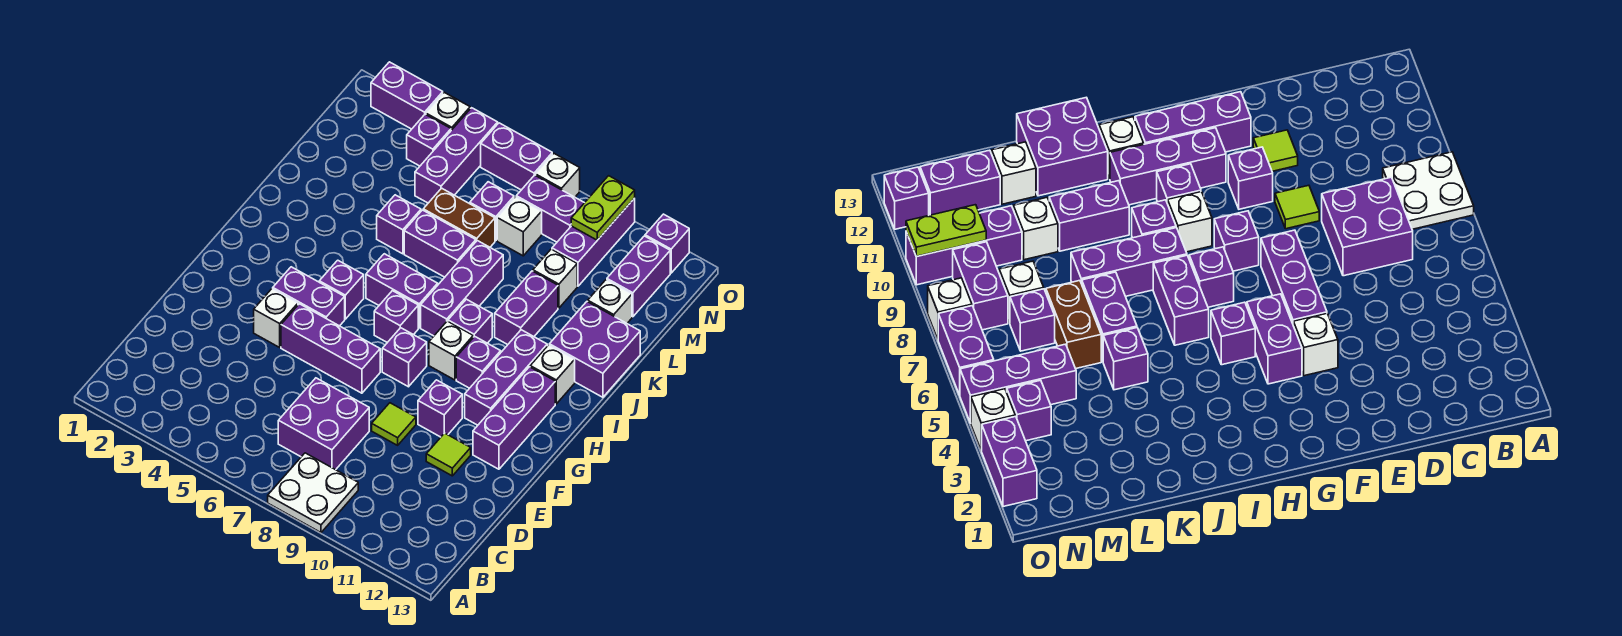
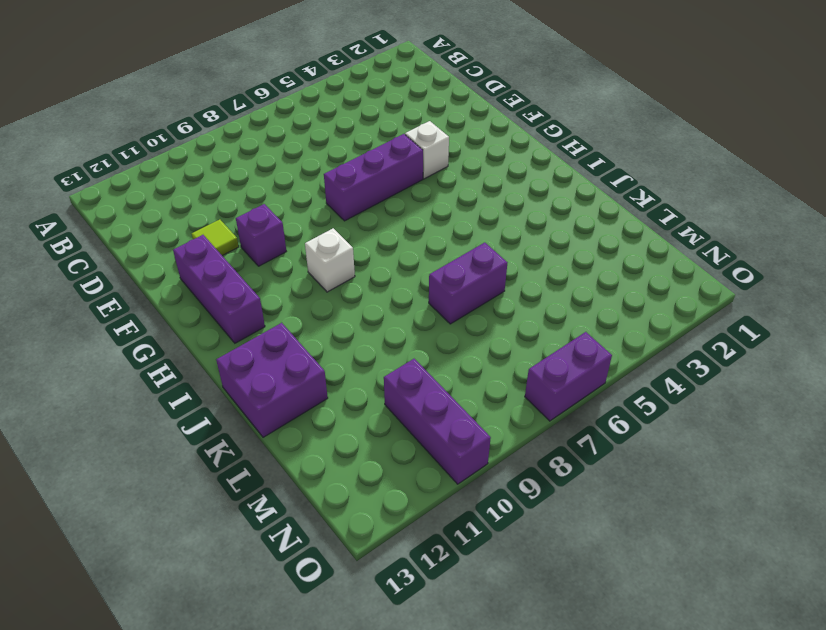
none -> white plate A8:B9 level 1
none -> purple brick C7:D8 level 1
none -> lime tile E9 level 1
none -> purple brick G4:G5 level 1

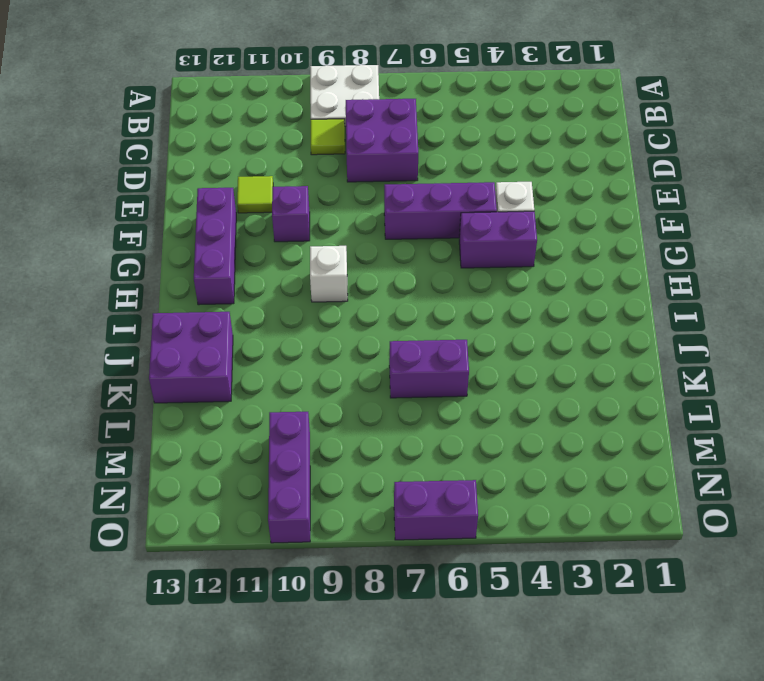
lime tile C9 level 1 -> lime tile E9 level 1
none -> purple brick G8 level 1
none -> purple brick G11:I11 level 1
none -> purple brick H5 level 1
none -> purple brick H7 level 1

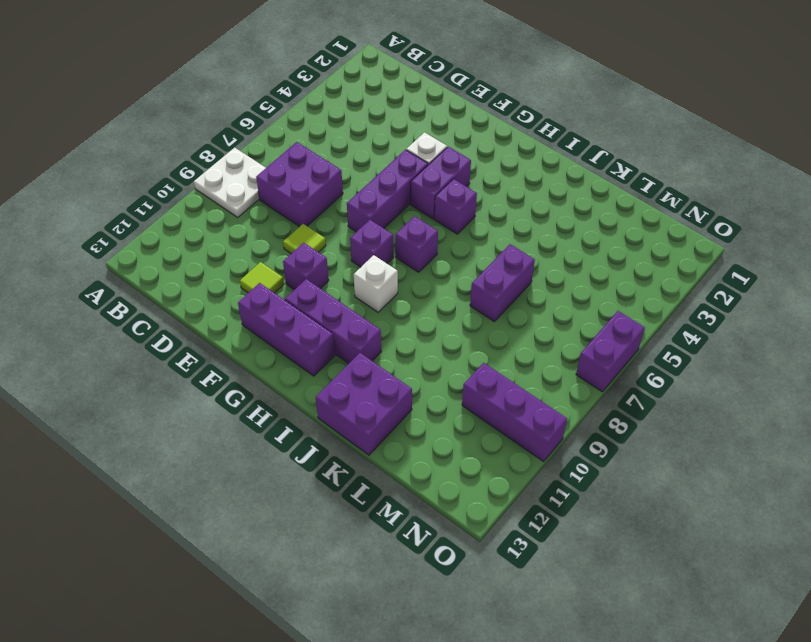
none -> purple brick H10 level 1
none -> purple brick I6:I7 level 1
none -> purple brick I8:K8 level 1
none -> purple brick I9 level 1

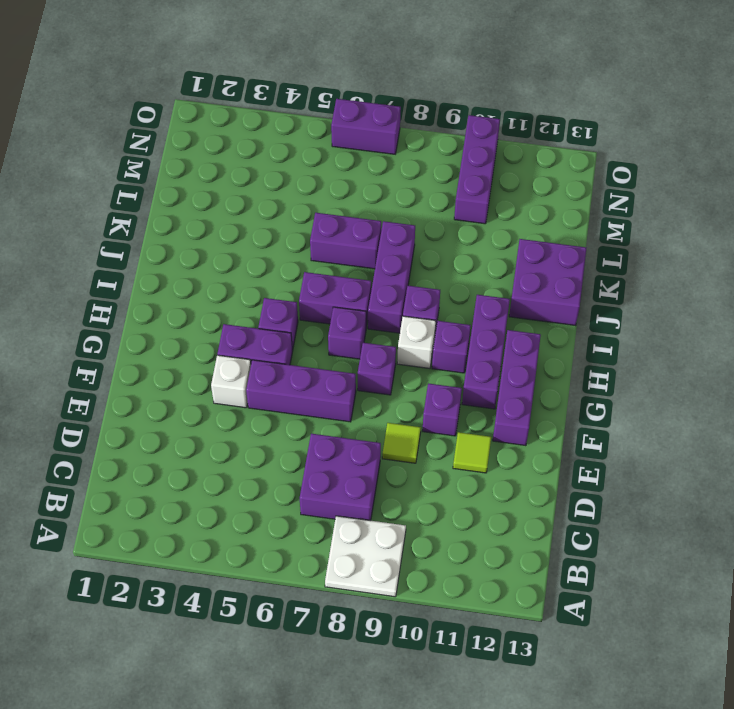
none -> white brick I12 level 1
none -> purple brick J10:K10 level 1
none -> purple brick K5 level 1
none -> brown brick L6:L7 level 1

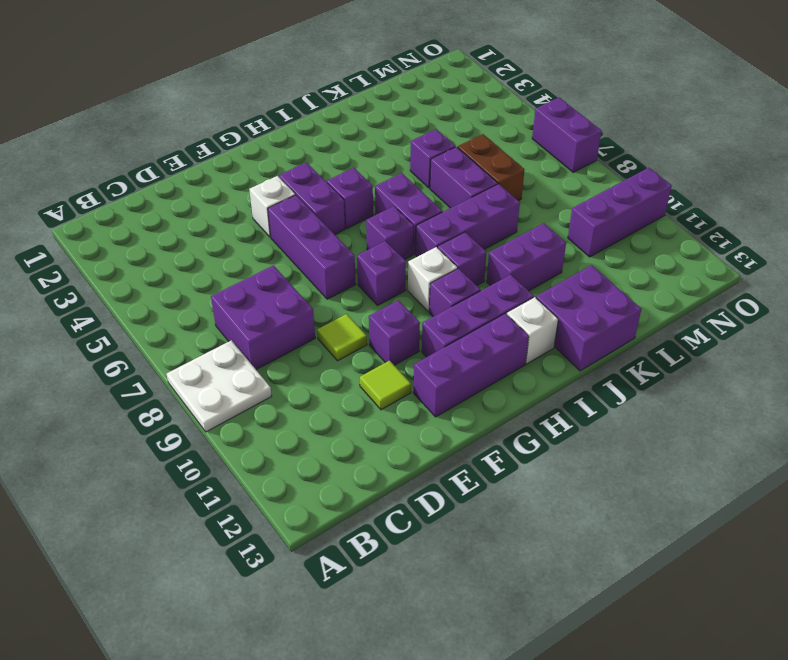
none -> white brick L10 level 1
none -> white brick L12 level 1
none -> purple brick M5:O5 level 1
none -> purple brick M7 level 1

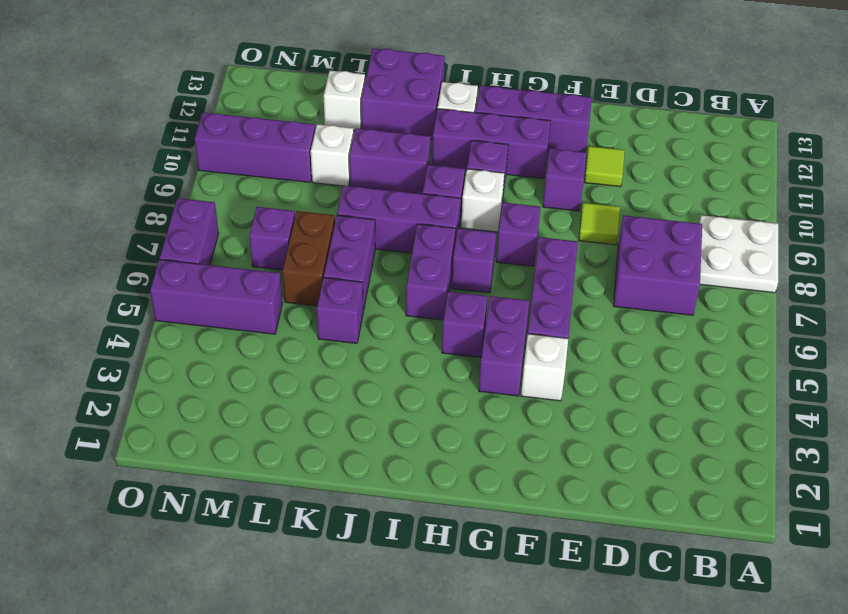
none -> white brick M8 level 1
none -> purple brick M12:N12 level 1
none -> purple brick N4 level 1
none -> purple brick N8:N9 level 1

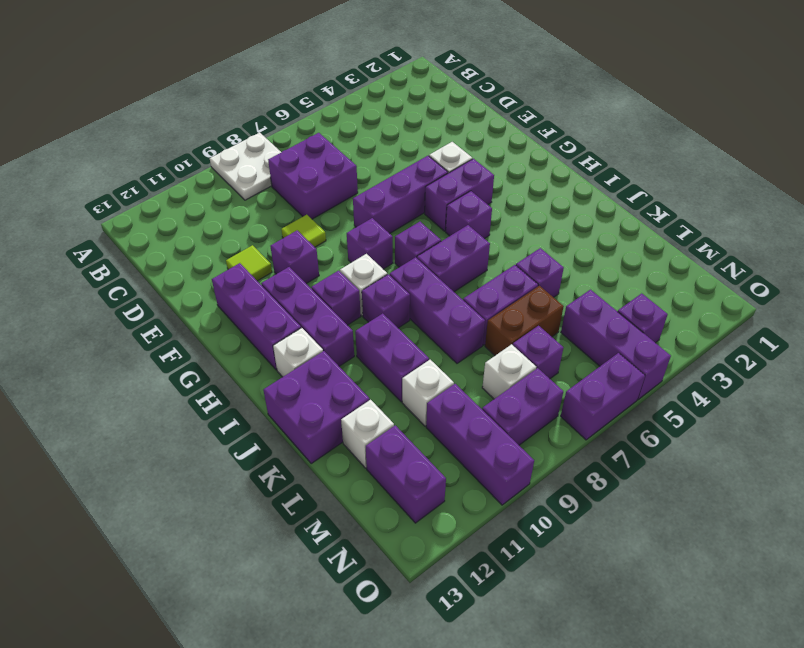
none -> purple brick O2:O3 level 1
none -> white brick O4 level 1
none -> white brick O8 level 1
none -> purple brick O12 level 1

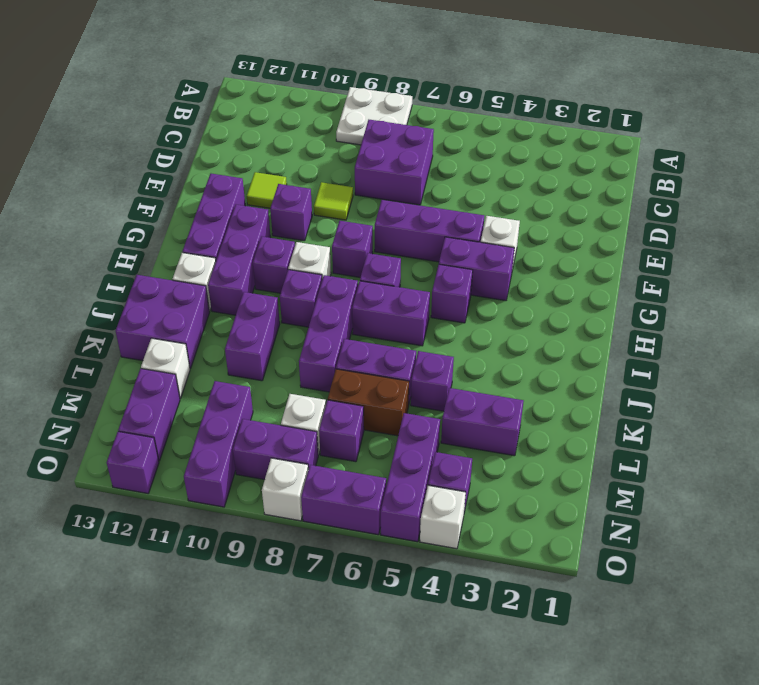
purple brick L3:L4 level 1 -> purple brick O2:O3 level 1
none -> white brick L10 level 1
none -> lime plate N10:O10 level 2

